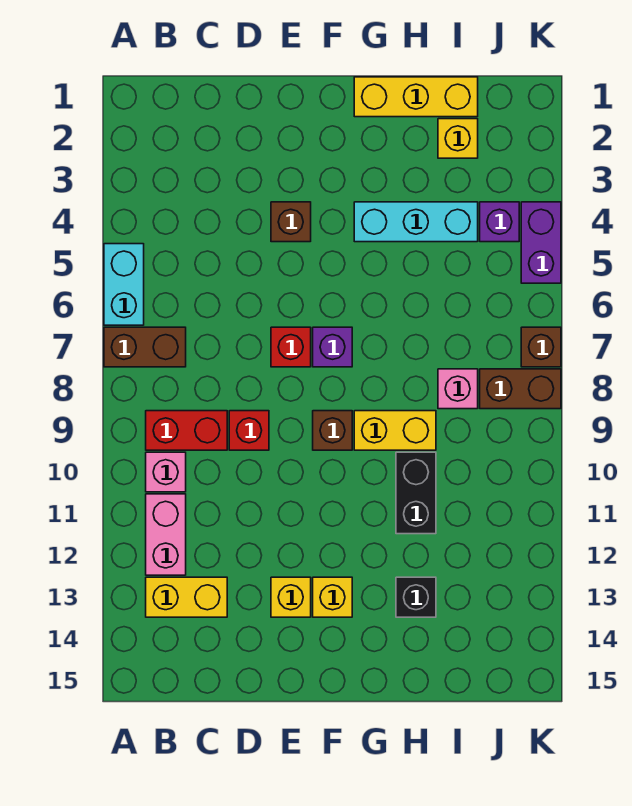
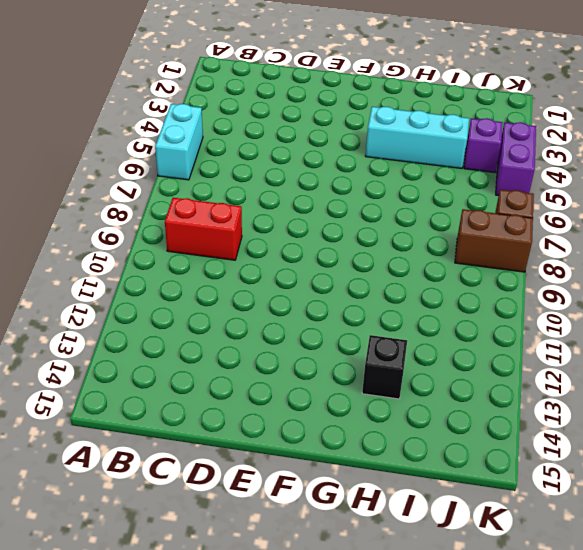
none -> brown brick A7:B7 level 1
none -> pink brick B10 level 1
none -> pink brick B11:B12 level 1

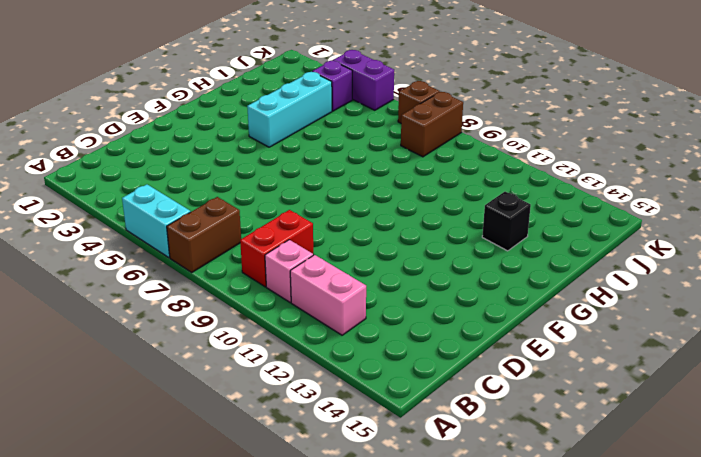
none -> yellow brick B13:C13 level 1
none -> red brick D9 level 1
none -> brown brick E4 level 1

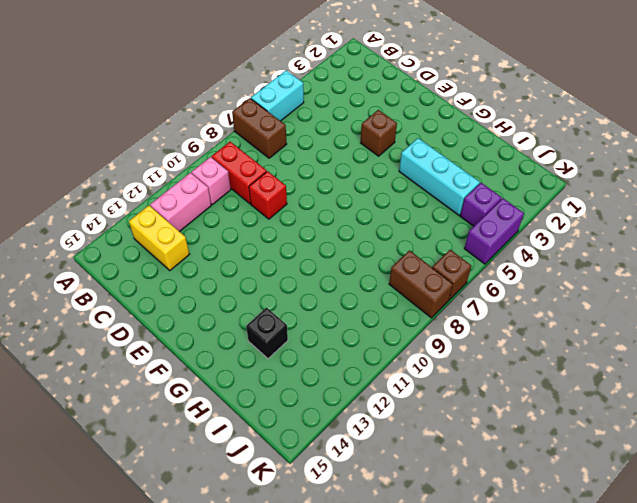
none -> red brick E7 level 1
none -> yellow brick E13 level 1
none -> purple brick F7 level 1

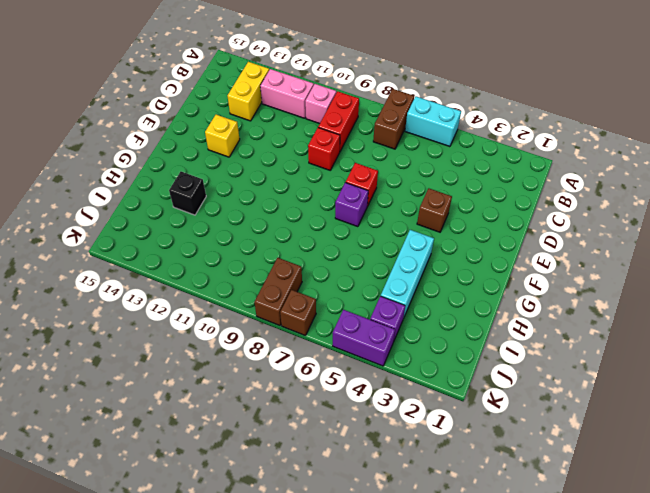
none -> brown brick F9 level 1
none -> yellow brick F13 level 1
none -> yellow brick G1:I1 level 1

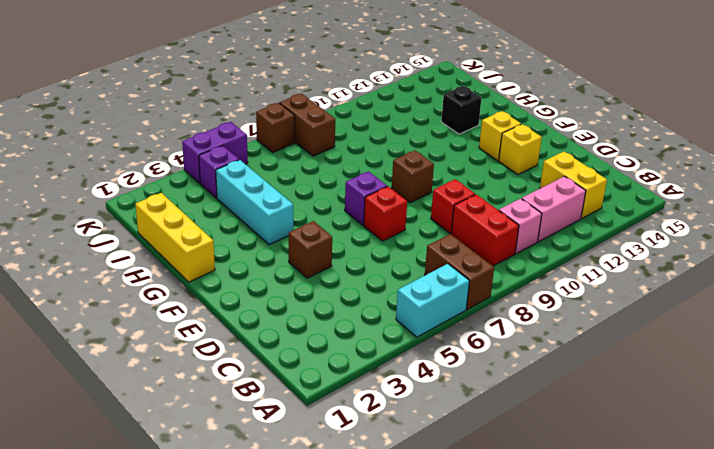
none -> yellow brick G9:H9 level 1
none -> black brick H10:H11 level 1
none -> yellow brick I2 level 1

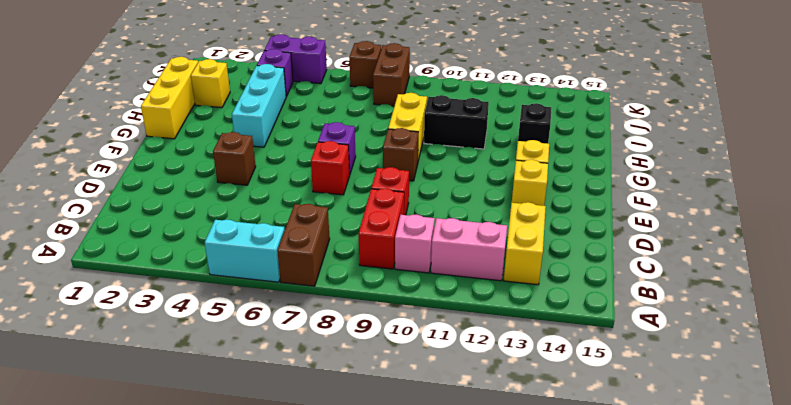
none -> pink brick I8 level 1

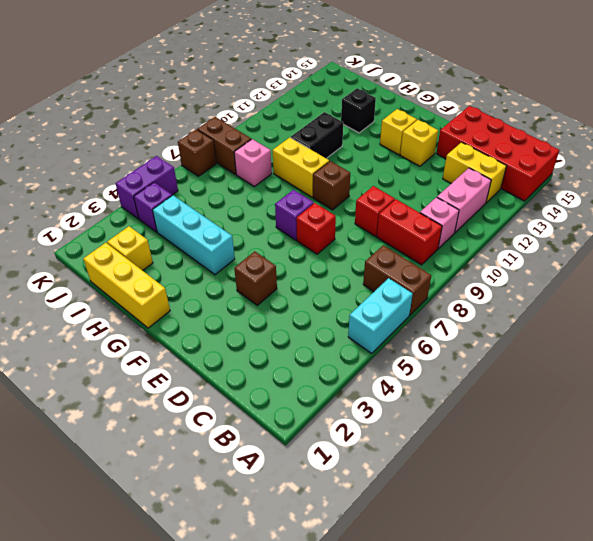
red brick A14:D15 level 1 -> none

